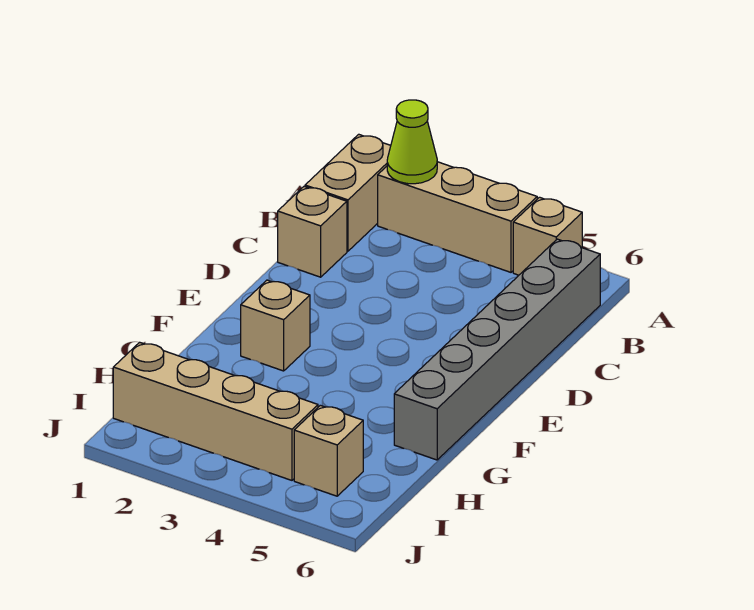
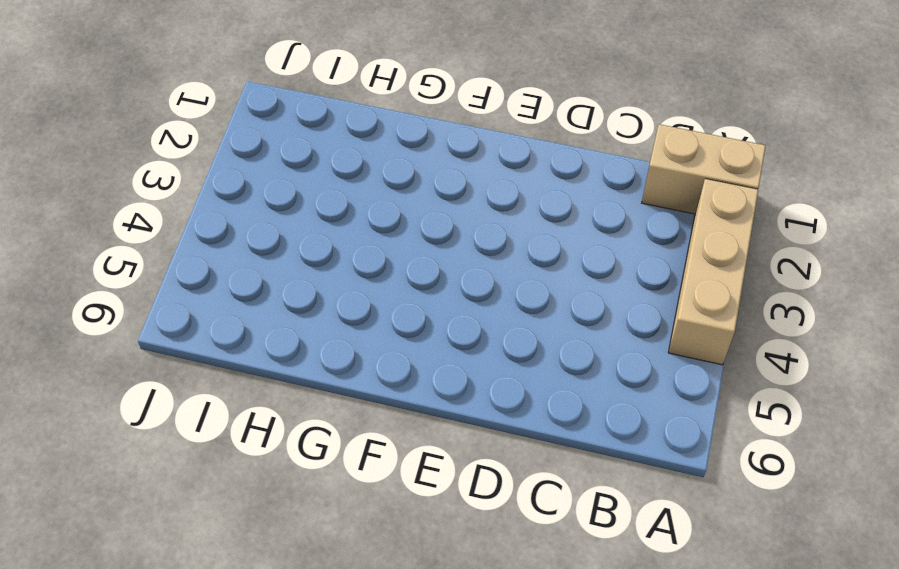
none -> tan brick A5 level 1
none -> grey brick B6:G6 level 1

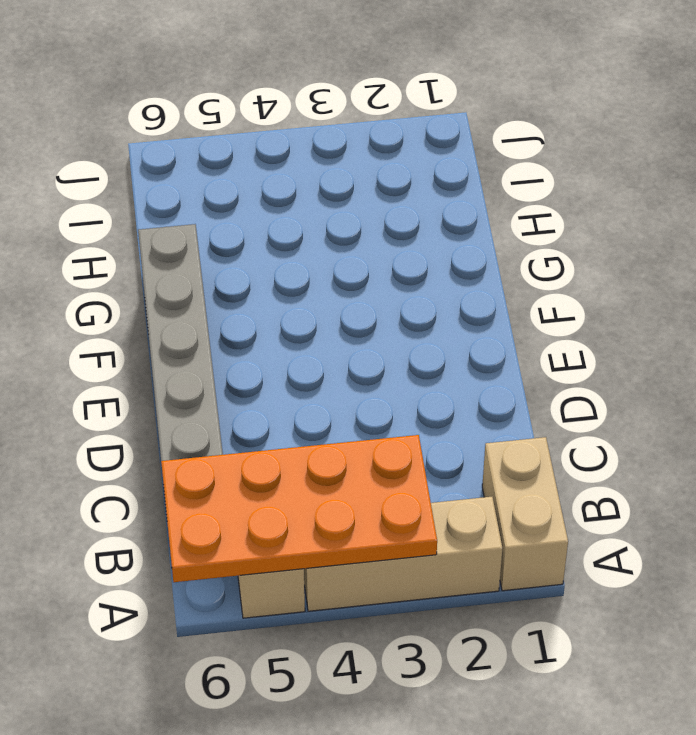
orange plate A3:B6 level 2 -> none
none -> tan brick C1 level 1
none -> tan brick F2 level 1

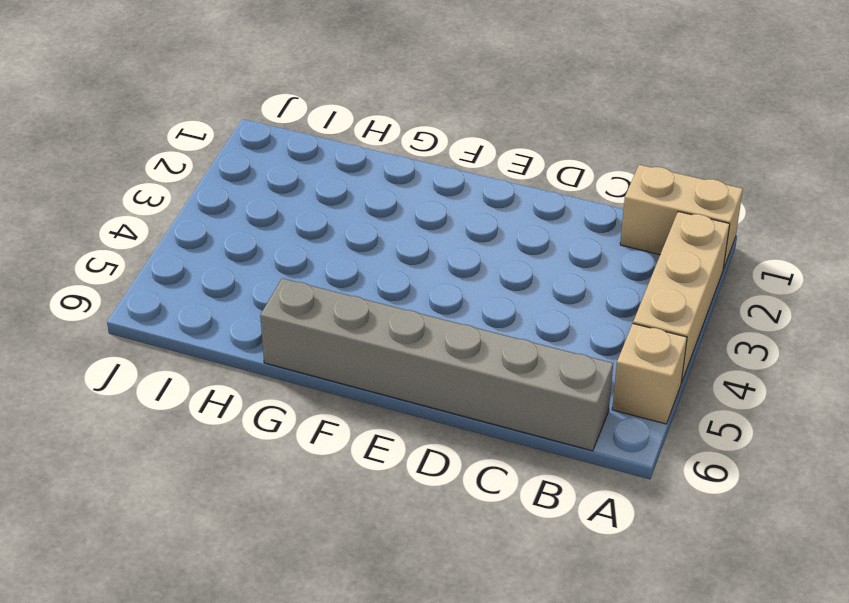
none -> tan brick C1 level 1
none -> tan brick F2 level 1

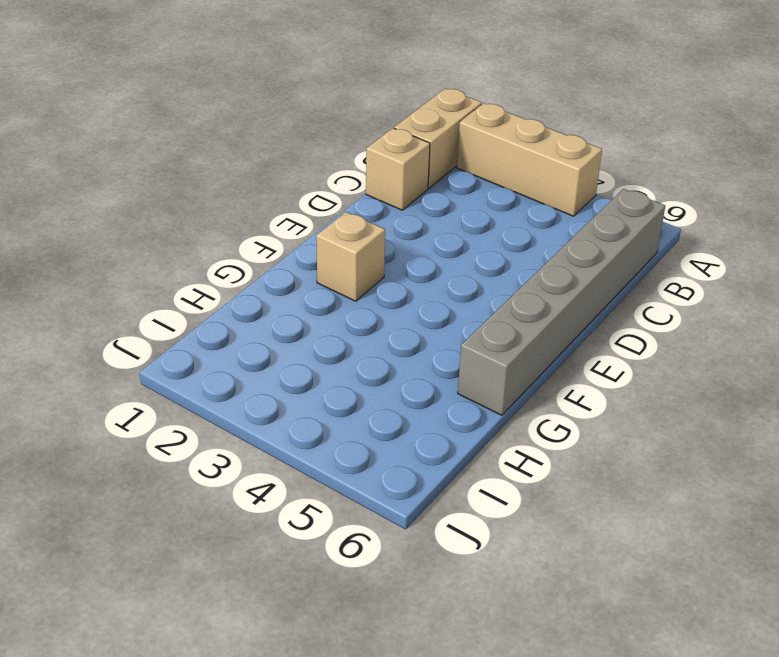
none -> tan brick A5 level 1
none -> tan brick I1:I4 level 1

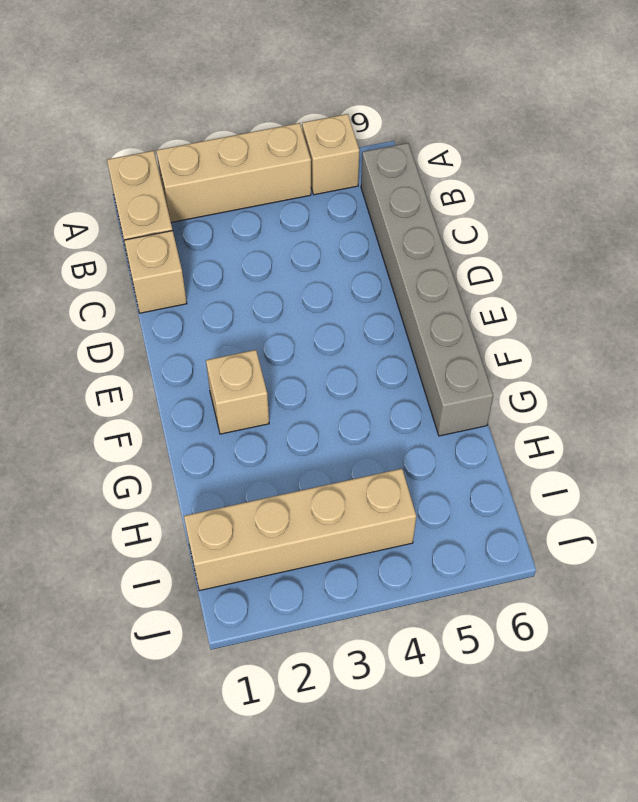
none -> tan brick I5 level 1
none -> lime cone A2 level 2

